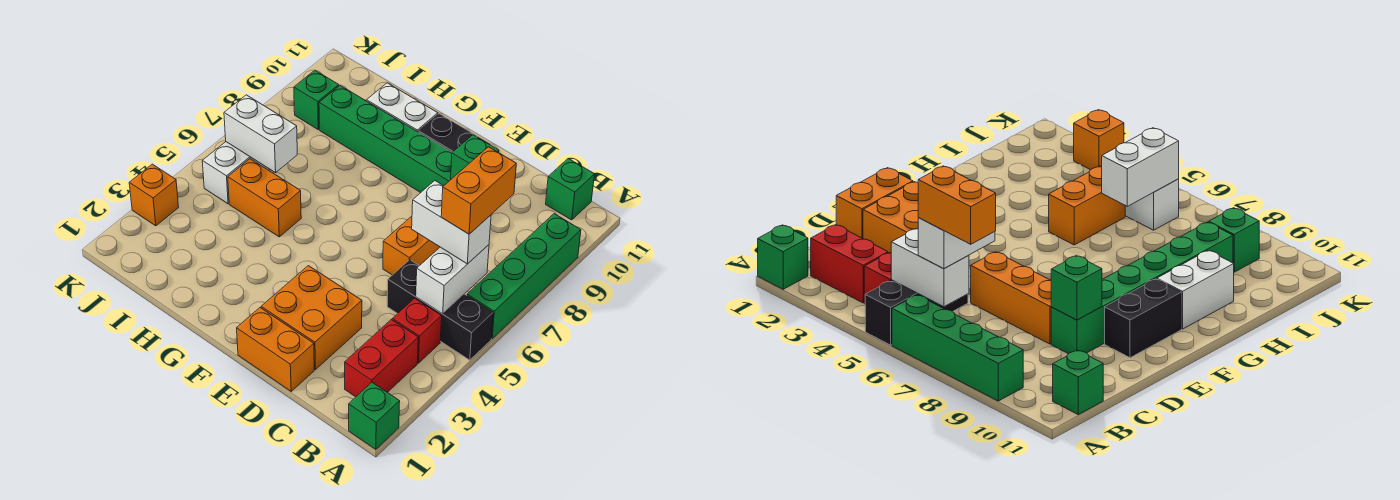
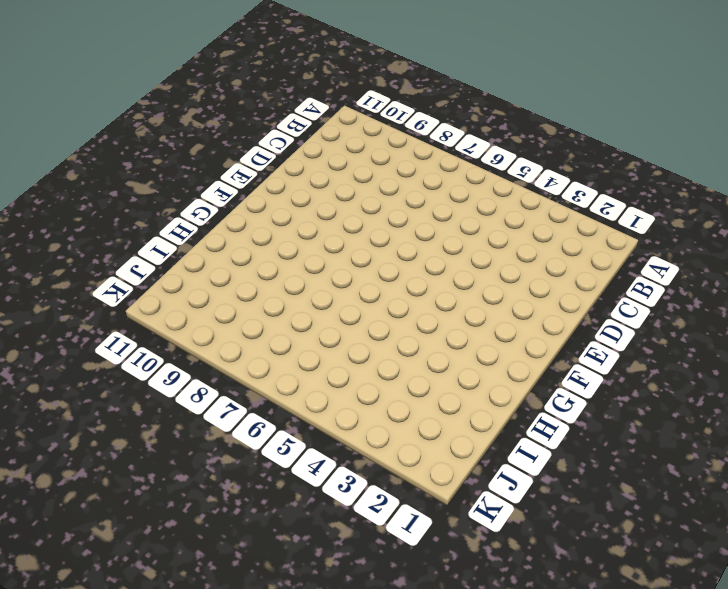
none -> green brick A1 level 1
none -> black brick A5:C5 level 1
none -> green brick A6:A9 level 1

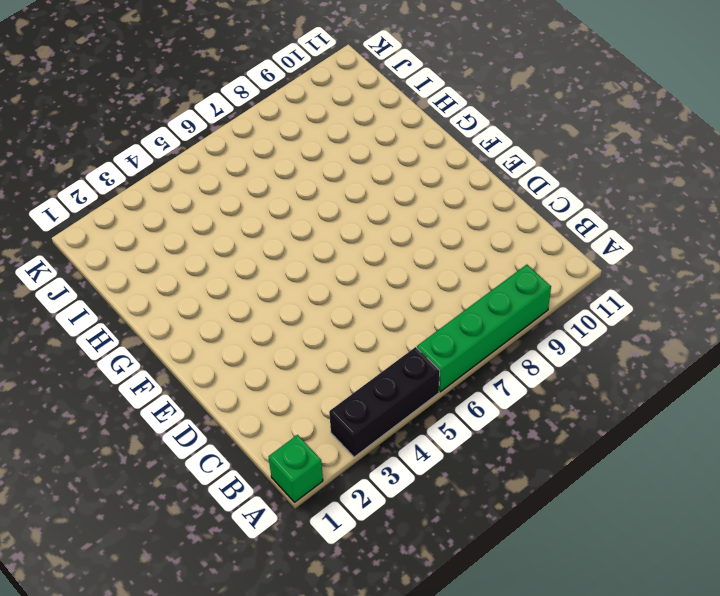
black brick A3:A5 level 1 -> black brick A5:C5 level 1
none -> red brick B2:B3 level 1
none -> red brick B4 level 1
none -> green brick B11 level 1

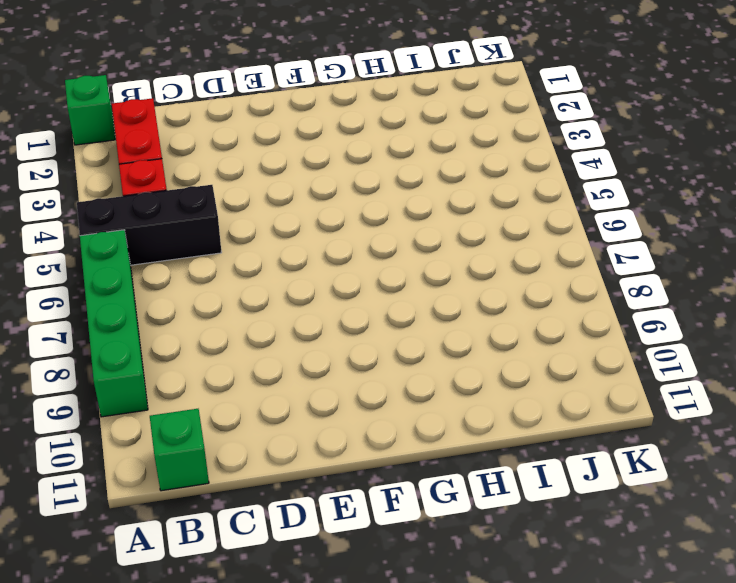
none -> orange brick D1:E1 level 1
none -> orange brick D2:E3 level 1
none -> orange brick D6:D8 level 1

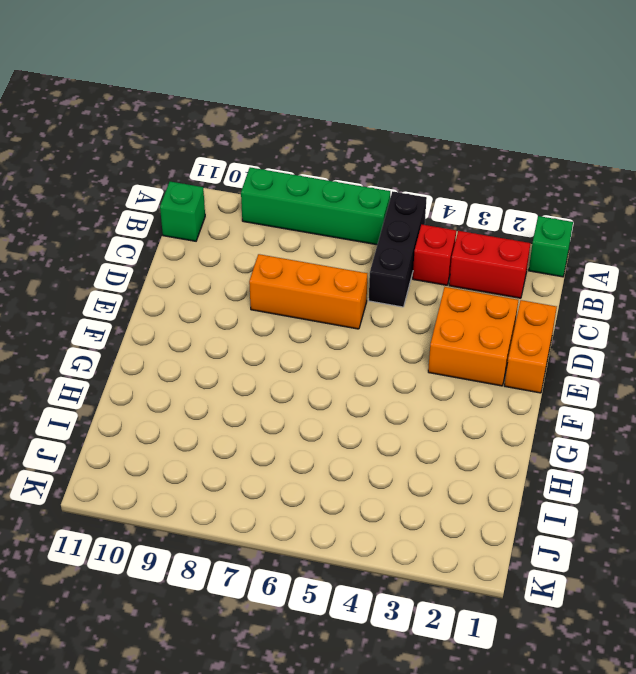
none -> green brick D9:I9 level 1
none -> black brick E10:F10 level 1
none -> white brick G10:H10 level 1

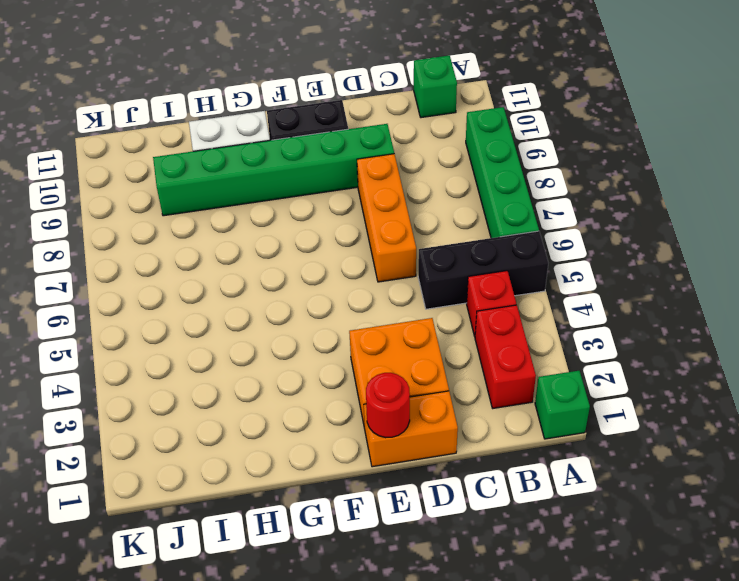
red round brick E1 level 2 -> none
none -> orange brick H5:I5 level 1
none -> white brick J5:J6 level 1
none -> green brick J9 level 1

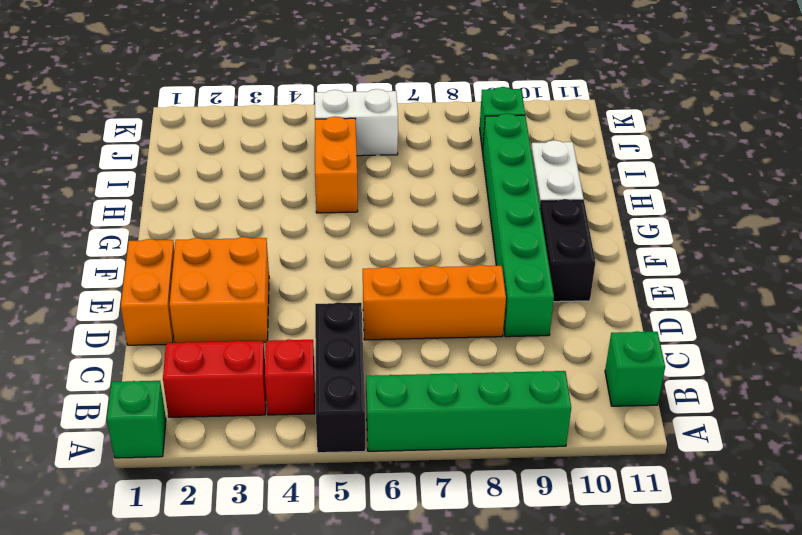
none -> orange brick K3 level 1
none -> white brick B5:B6 level 2
none -> green brick D9 level 2

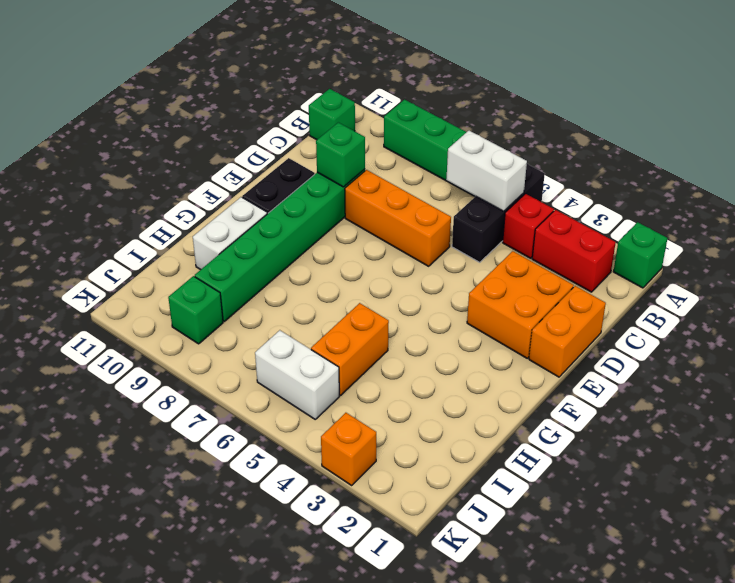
none -> white brick I6:J6 level 2
none -> white brick B6:C6 level 3
none -> orange brick B6:B7 level 4

